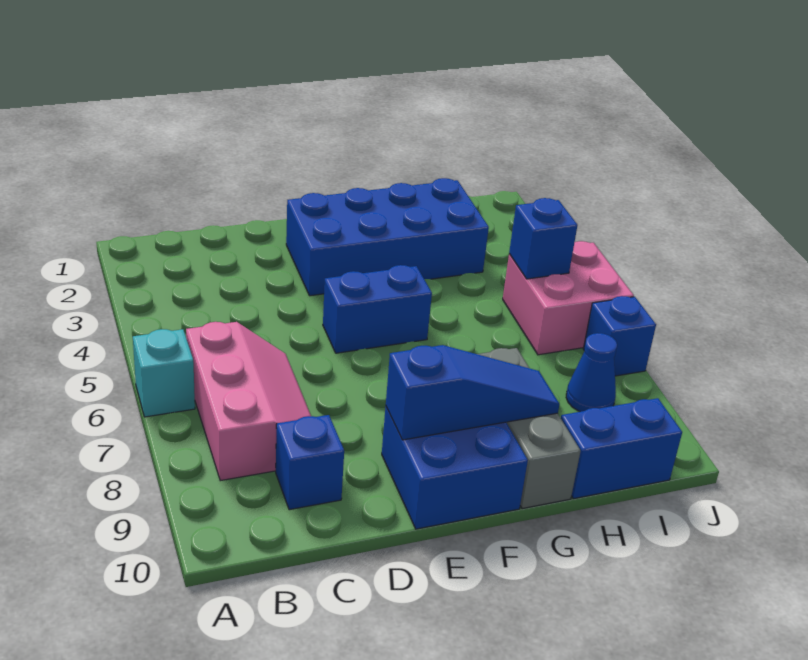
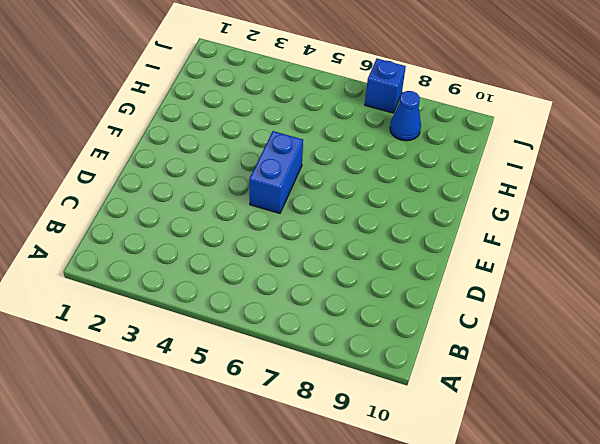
none -> cyan brick A6 level 1
none -> pink slope B6:C8 level 1 top B
none -> blue brick C9 level 1

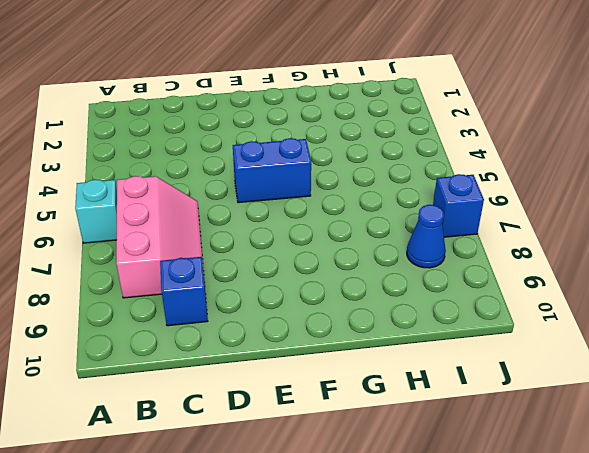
none -> blue brick E2:H3 level 1
none -> blue brick E9:F10 level 1
none -> grey brick G8:G10 level 1

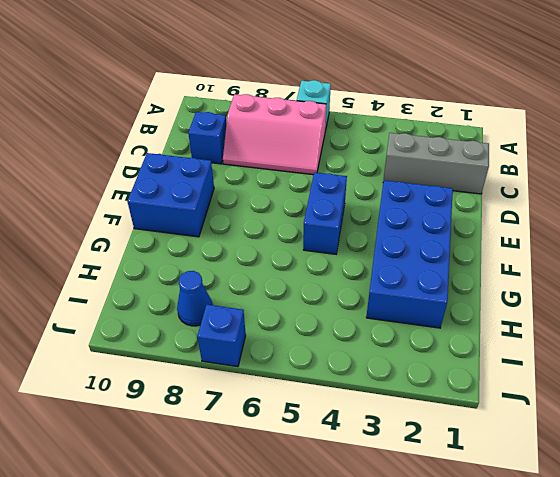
grey brick C1:C3 level 1 -> grey brick G8:G10 level 1
none -> blue brick H10:I10 level 1
none -> pink brick I5:J6 level 1
none -> blue slope E9:G9 level 2 top E

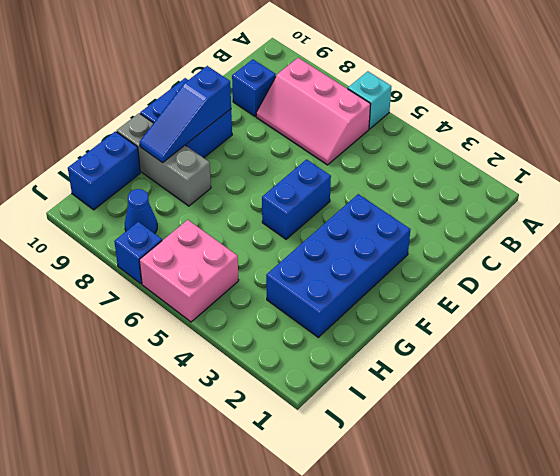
none -> blue brick I5 level 2

